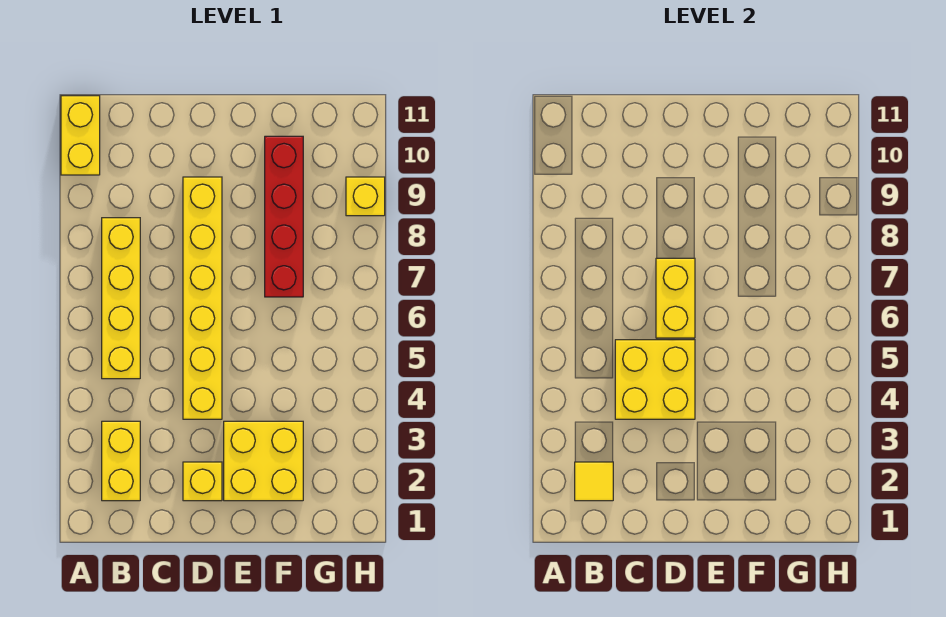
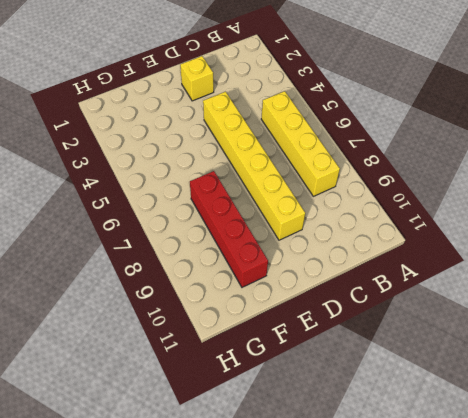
none -> yellow brick A10:A11 level 1
none -> yellow brick B2:B3 level 1

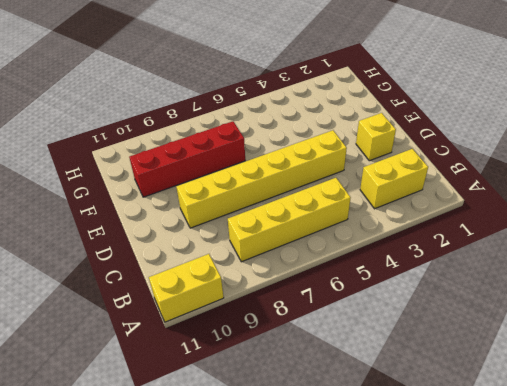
none -> yellow brick E2:F3 level 1
none -> yellow brick H9 level 1

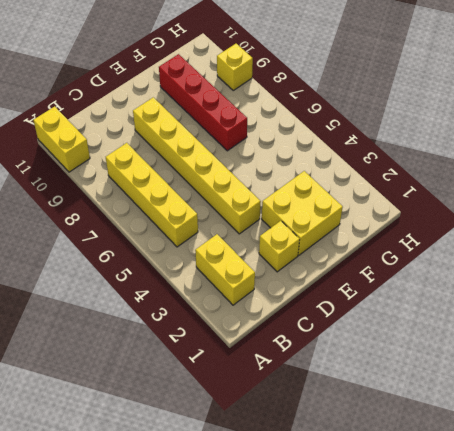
none -> yellow tile B2 level 2
none -> yellow brick C4:D5 level 2

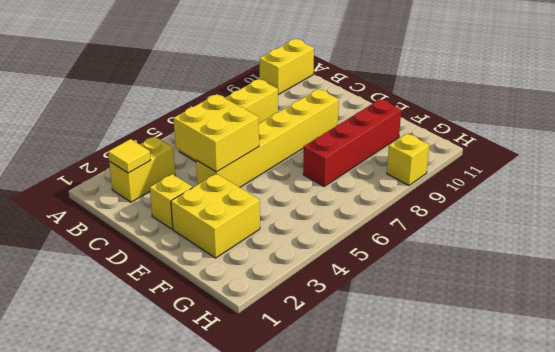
none -> yellow brick D6:D7 level 2

